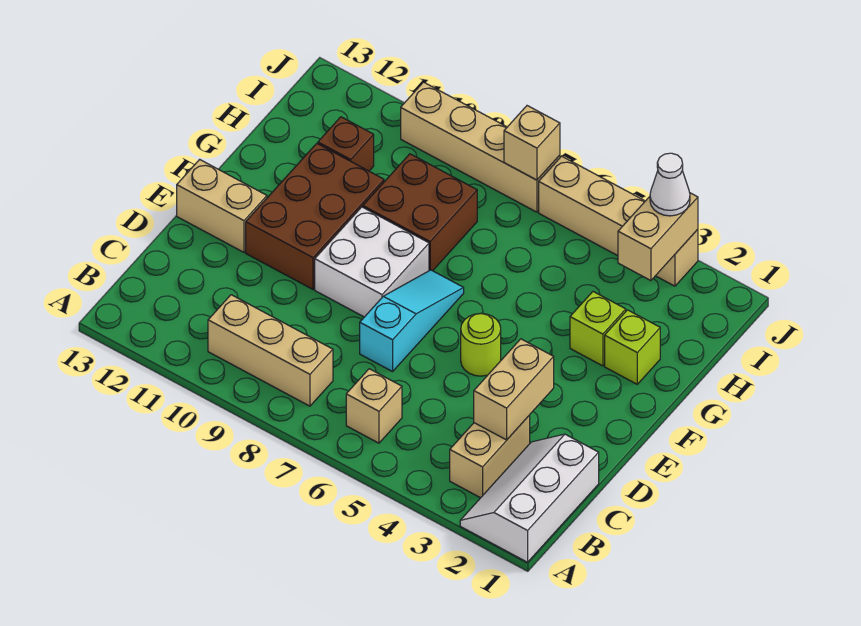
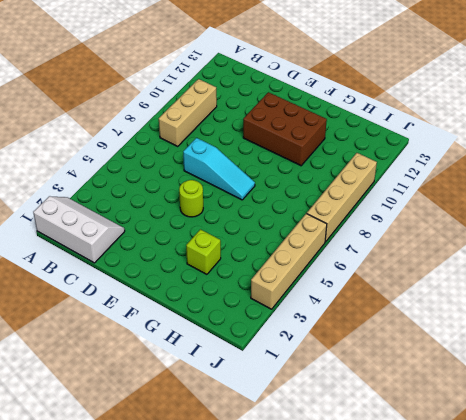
none -> tan brick B3:C3 level 1
none -> tan brick B6 level 1
none -> white brick E8:F9 level 1

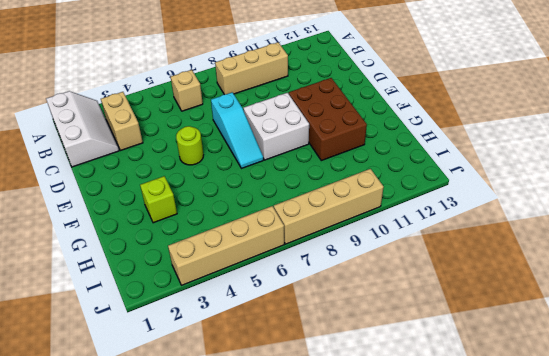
none -> tan brick E12:E13 level 1
none -> lime brick G2 level 1
none -> brown brick G8:H9 level 1

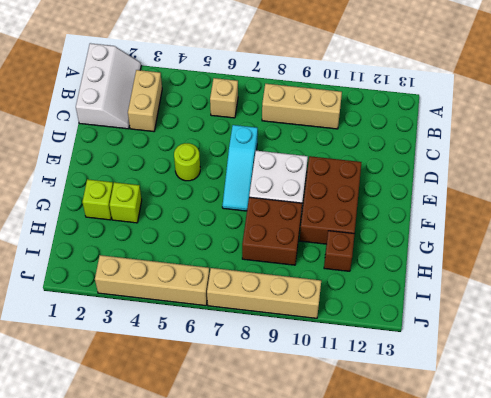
none -> tan brick E12:E13 level 1
none -> tan brick C3:D3 level 2
none -> tan brick I3:J3 level 2

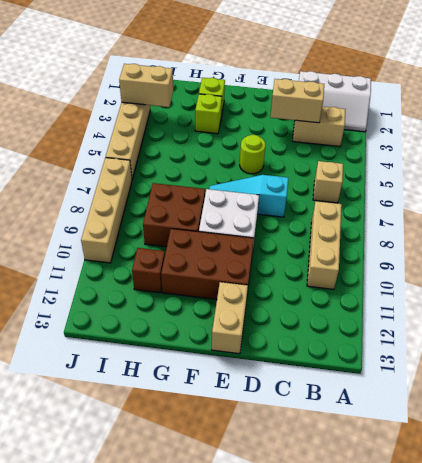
none -> tan brick J7 level 2
none -> white cone J3 level 3

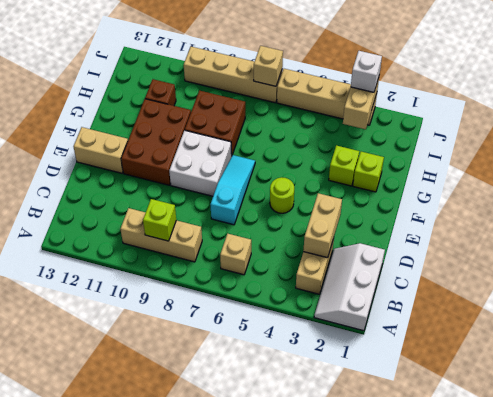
lime brick B9 level 2 -> none
white brick J3 level 3 -> white cone J3 level 3

